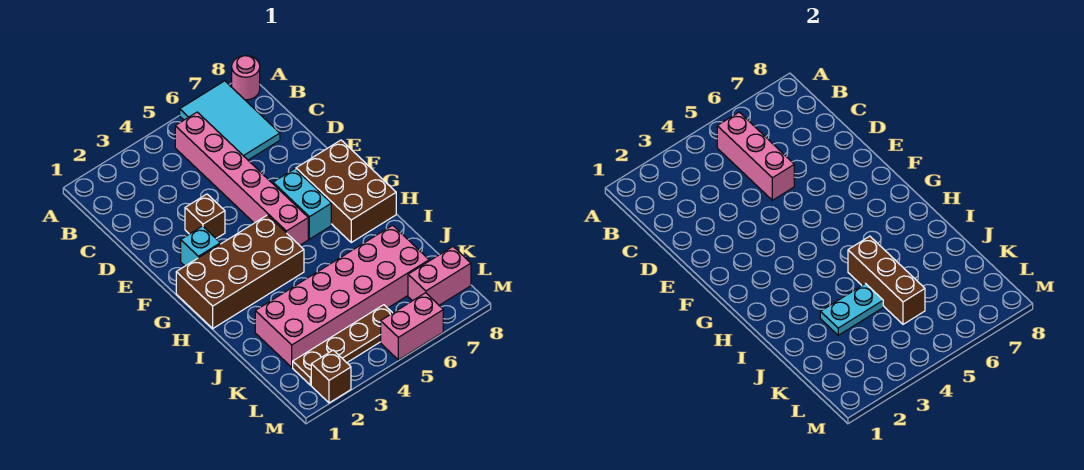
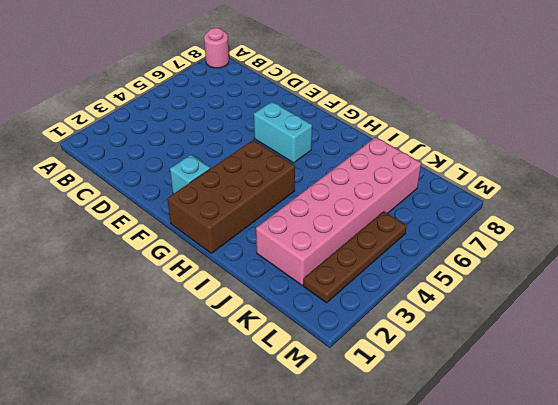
none -> cyan tile A6:C7 level 1
none -> pink brick B5:G5 level 1
none -> brown brick E3 level 1

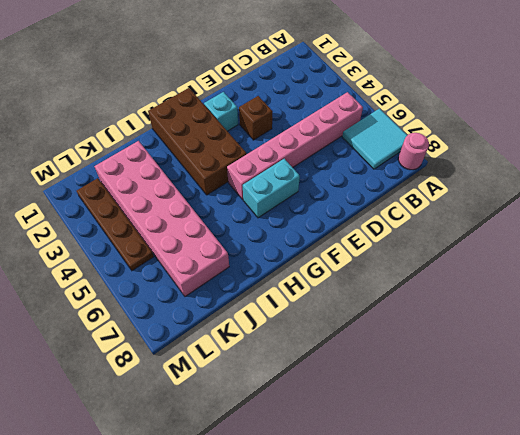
cyan tile A6:B7 level 1 -> cyan tile A6:C7 level 1
none -> brown brick F7:H8 level 1
none -> pink brick L7:L8 level 1
none -> brown brick M2 level 1

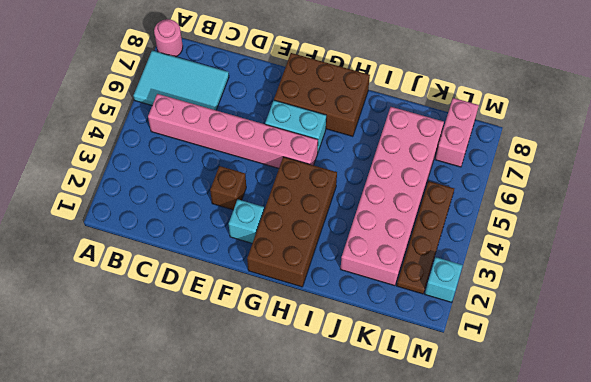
cyan brick M2 level 1 -> brown brick M2 level 1
none -> pink brick M5:M6 level 1
none -> pink brick B5:D5 level 2
none -> brown brick I5:K5 level 2

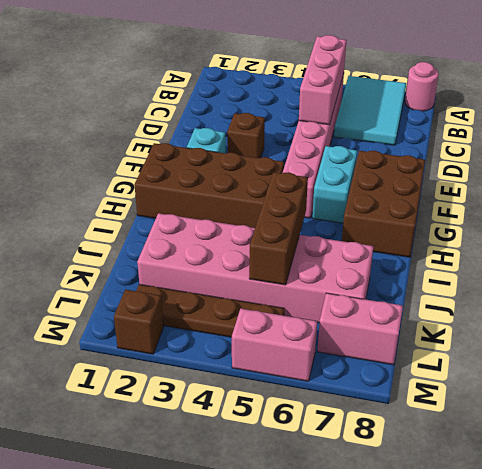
none -> cyan plate J3:J4 level 2

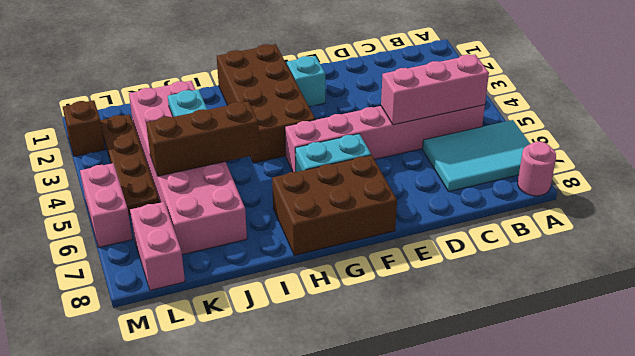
none -> brown brick E3 level 1

